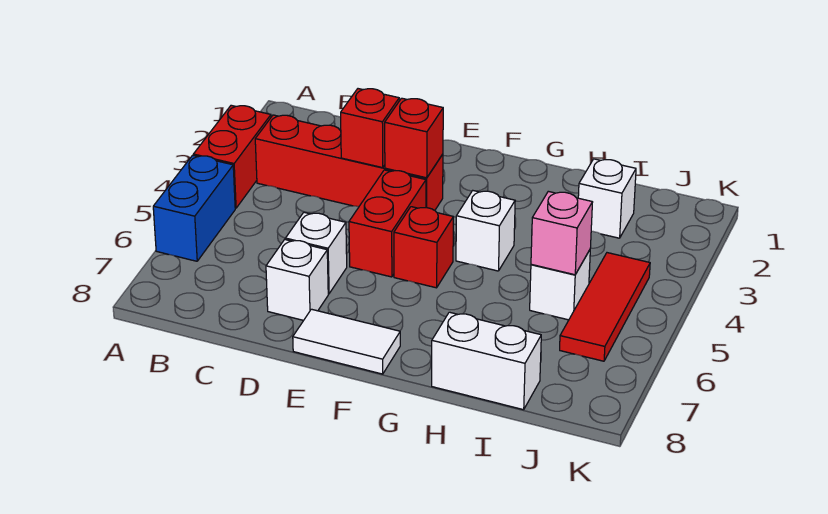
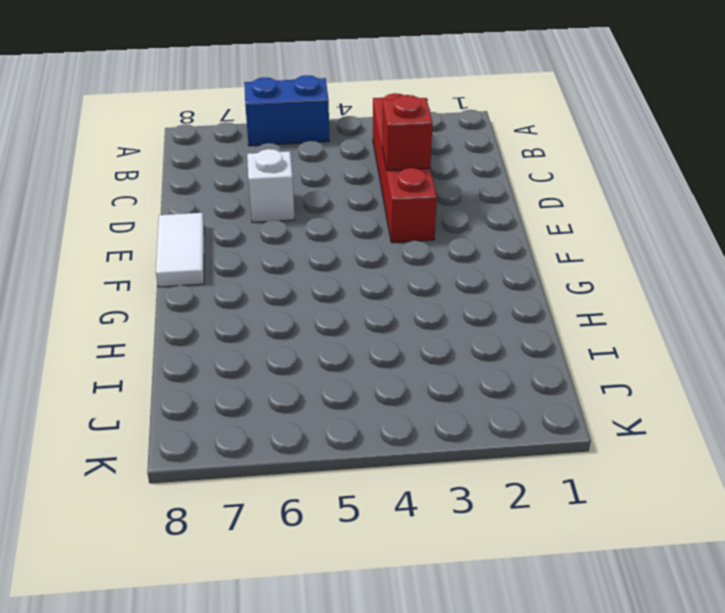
none -> red brick A3:A4 level 1
none -> white brick D7 level 1
none -> red brick E4:E5 level 1

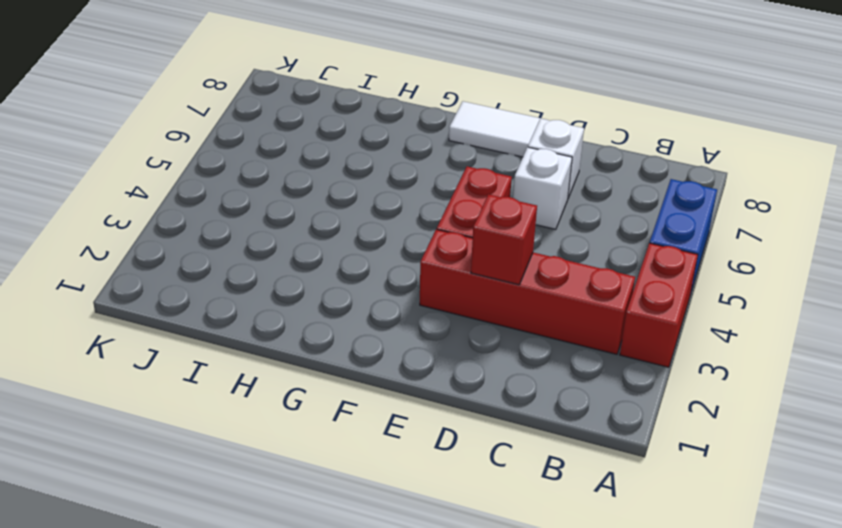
none -> red brick F5 level 1
none -> white brick G4 level 1
none -> white brick H8:I8 level 1

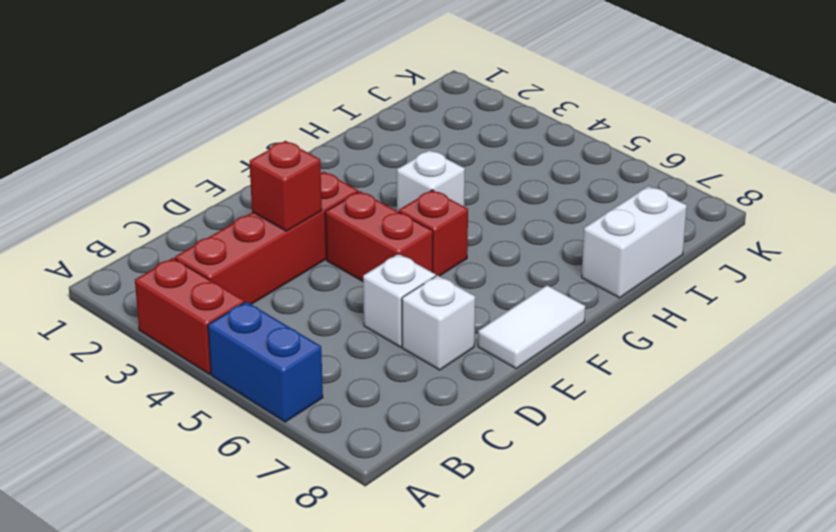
none -> white brick I2 level 1
none -> white brick I5 level 1
none -> red tile J4:J6 level 1

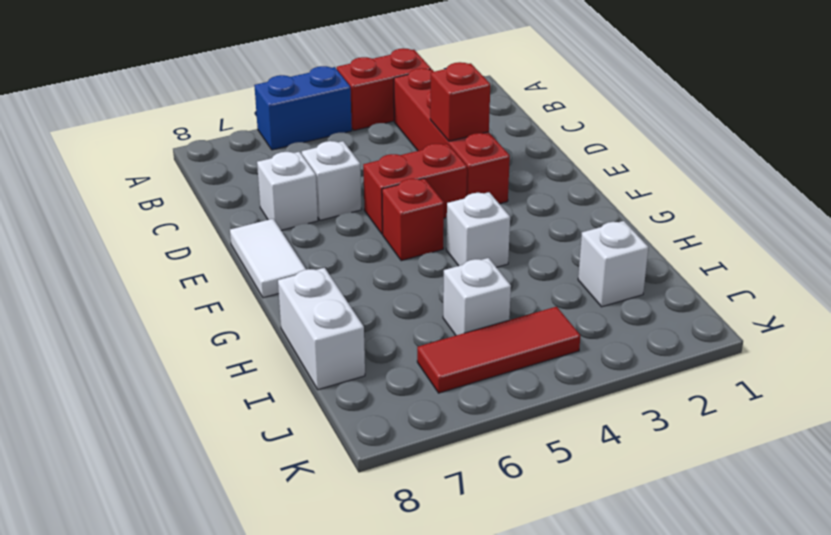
none -> red brick E3 level 2
none -> pink brick I5 level 2

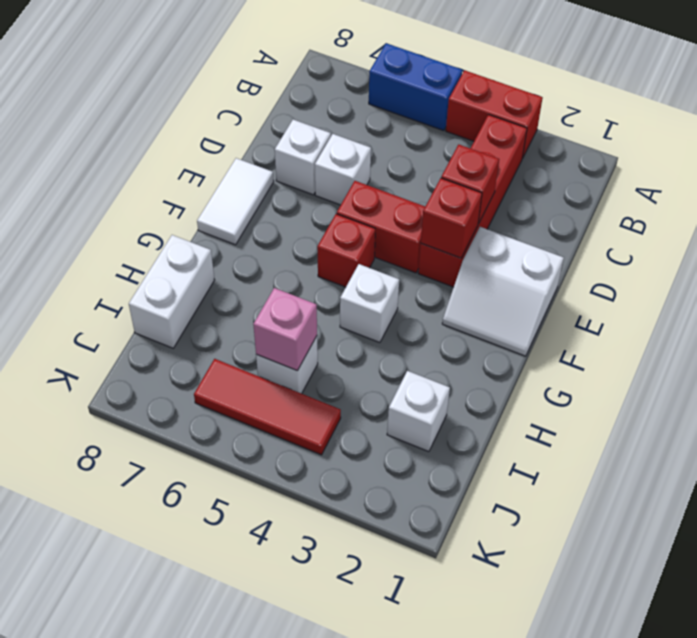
white slope E1:F2 level 1 top E -> none

